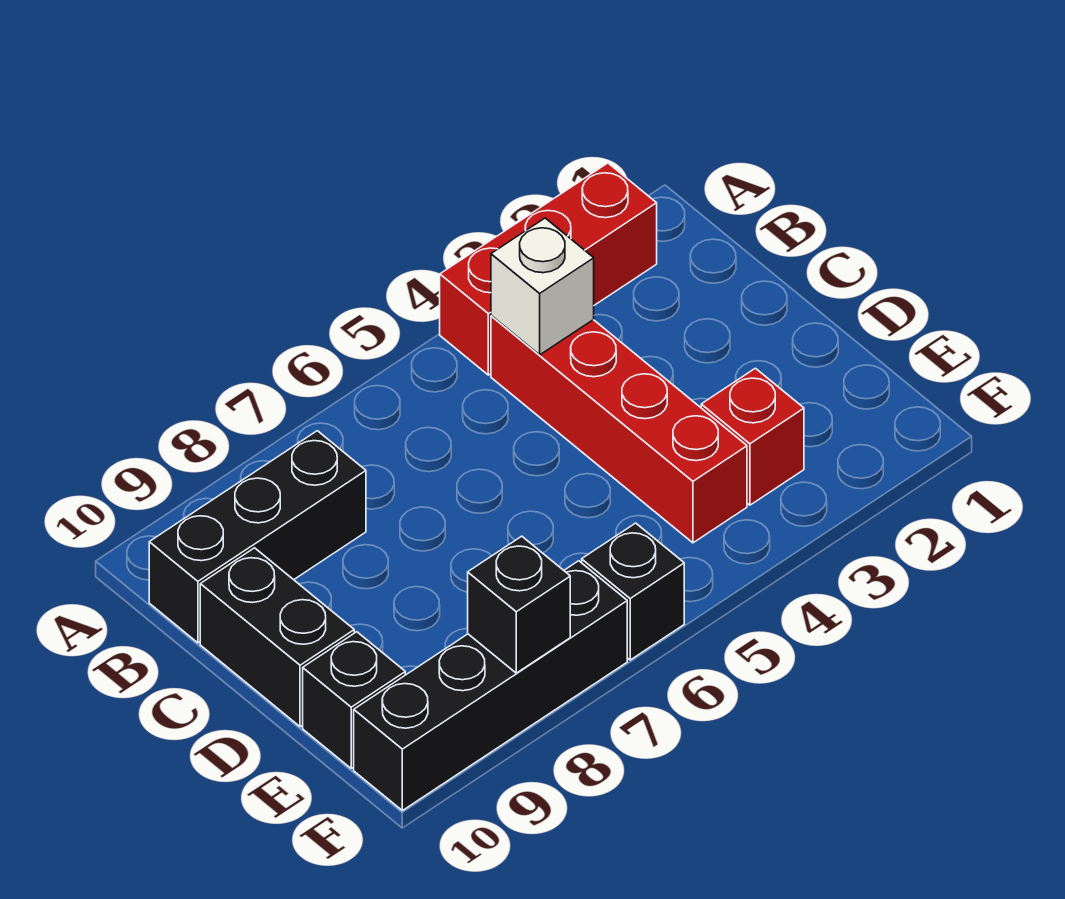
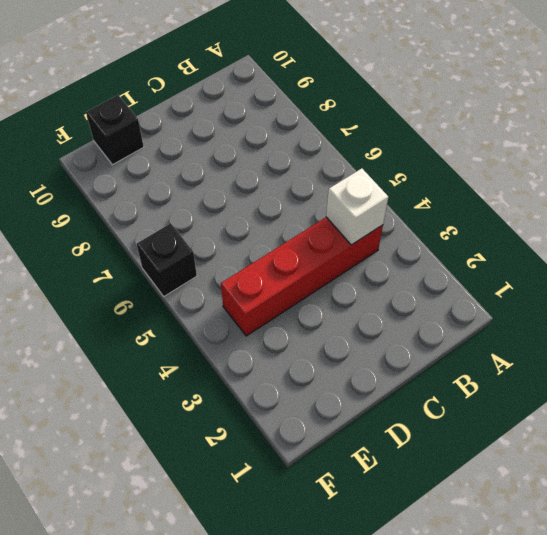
none -> red brick A2:A4 level 1
none -> black brick B8:B10 level 1

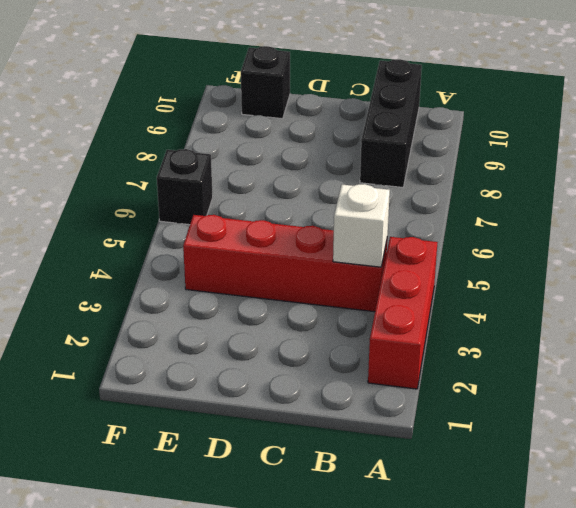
none -> black brick C10:D10 level 1
none -> red brick E3 level 1

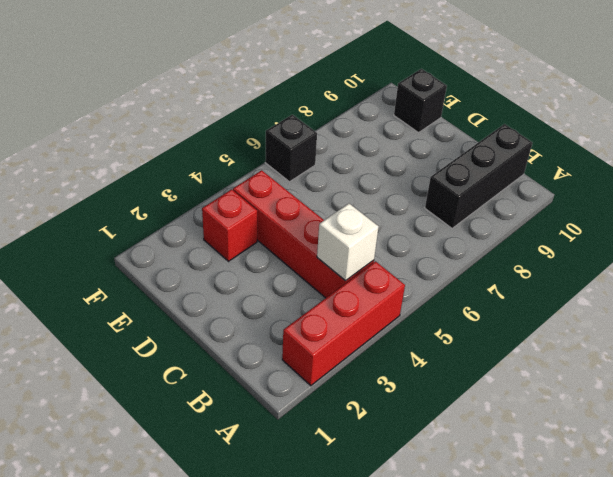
none -> black brick C10:D10 level 1
none -> black brick F7:F10 level 1

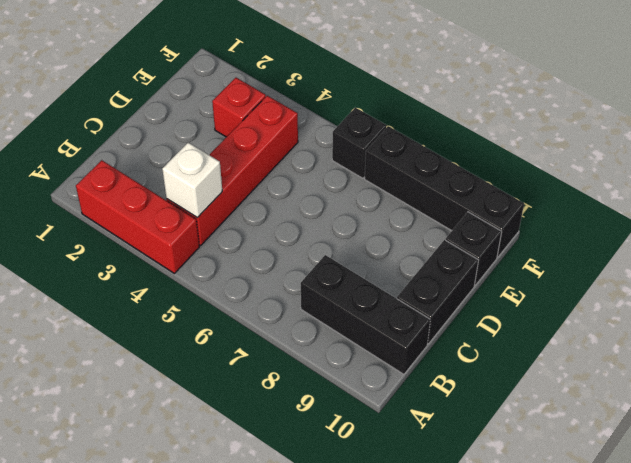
none -> black brick F8 level 2

